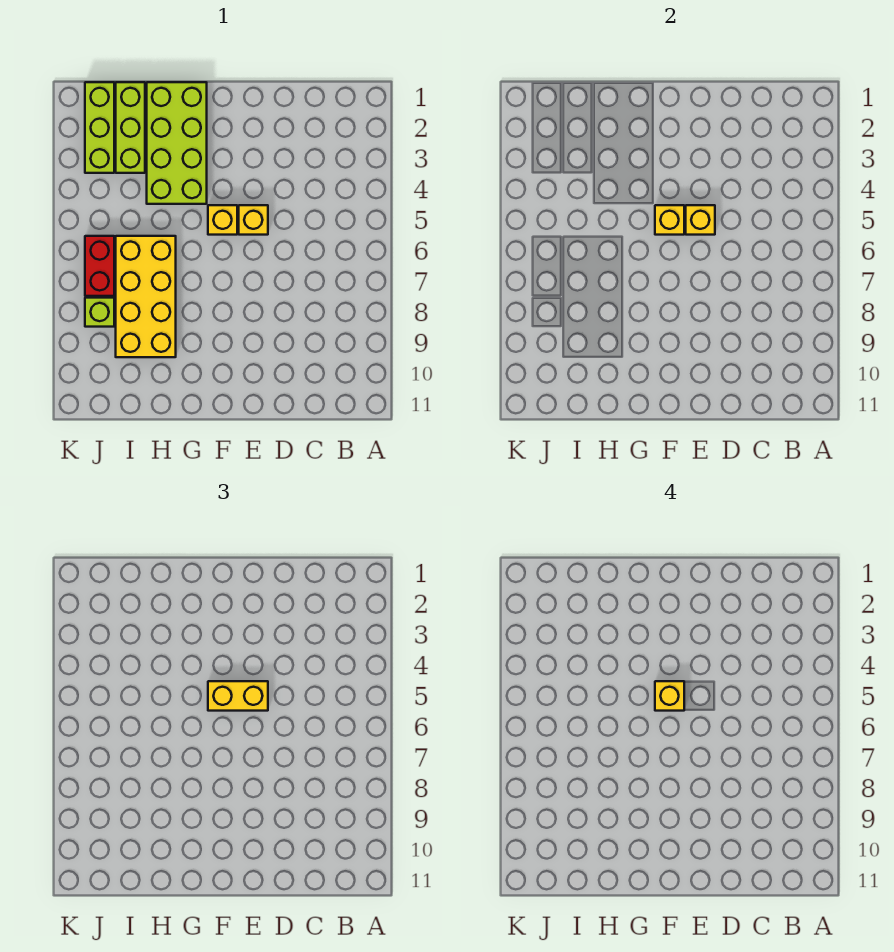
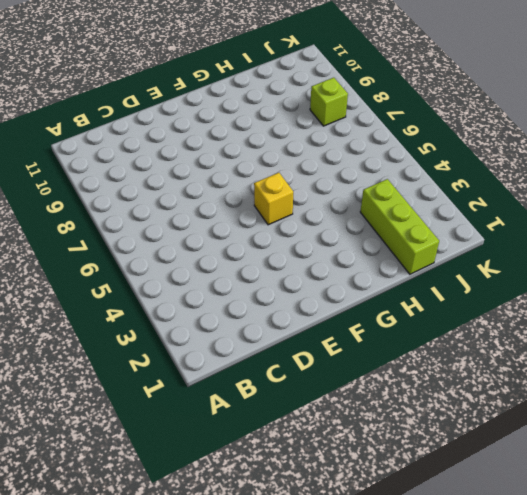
none -> yellow brick E5 level 1
none -> lime brick G1:H4 level 1
none -> yellow brick H6:I9 level 1

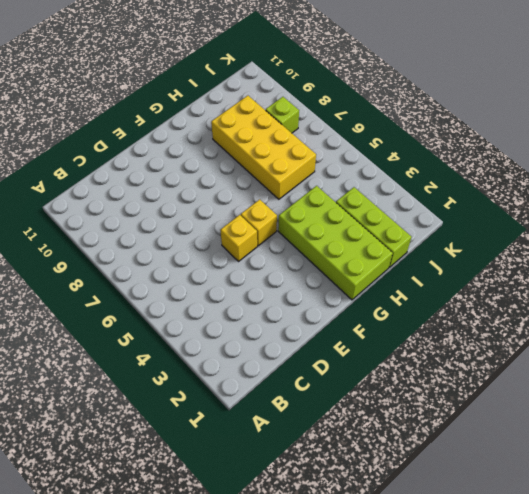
none -> lime brick J1:J3 level 1
none -> red brick J6:J7 level 1
none -> yellow brick E5 level 2

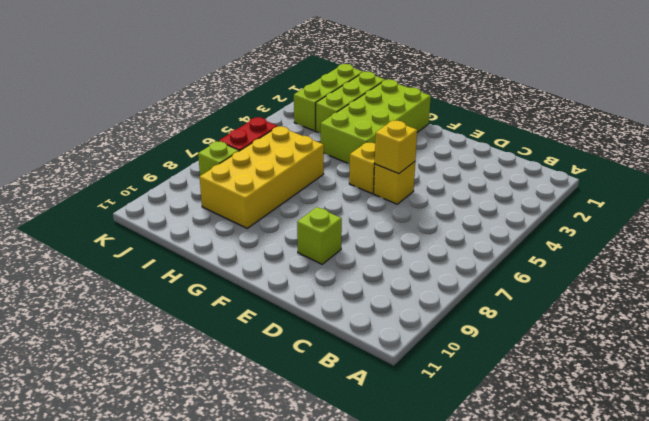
lime brick E9 level 1 -> none
none -> yellow brick F5 level 2
none -> yellow brick E5:F5 level 3
none -> yellow brick F5 level 4

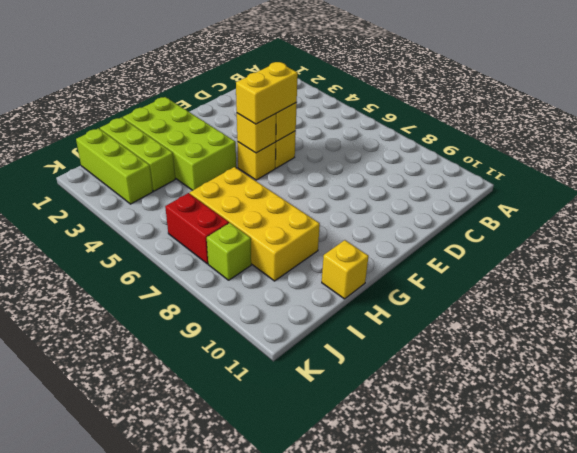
yellow brick H11 level 1 -> yellow brick F5 level 4

